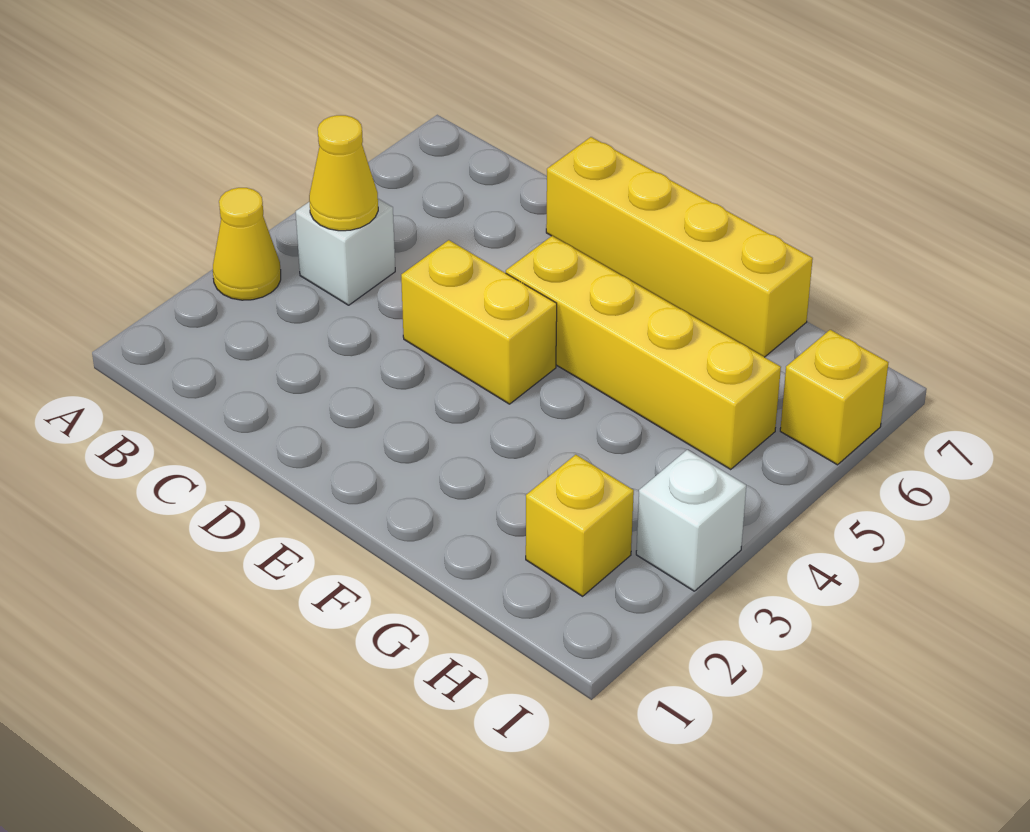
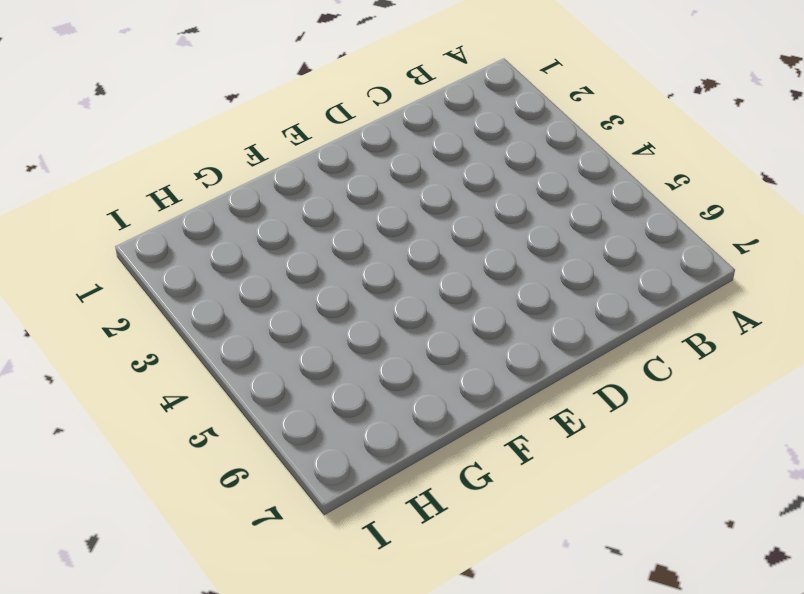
none -> yellow cone A3 level 1
none -> white brick B4 level 1

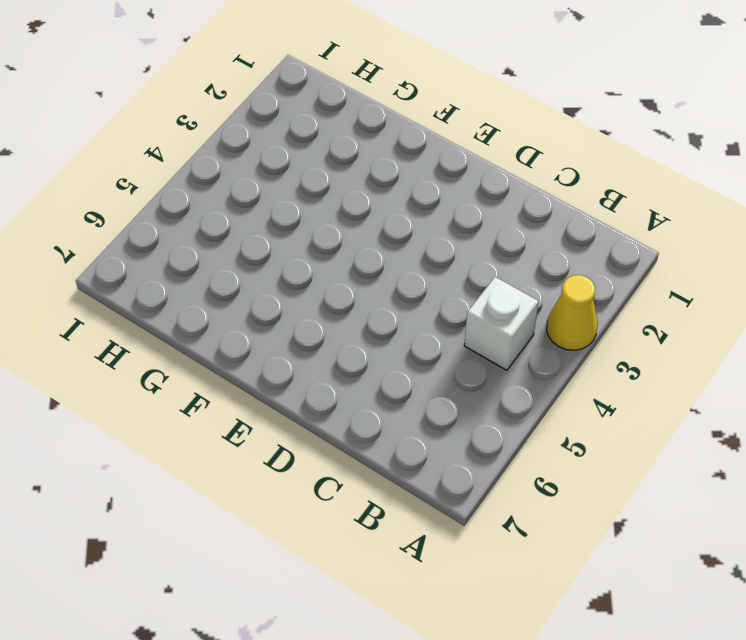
none -> yellow brick D4:E4 level 1
none -> yellow brick D7:G7 level 1

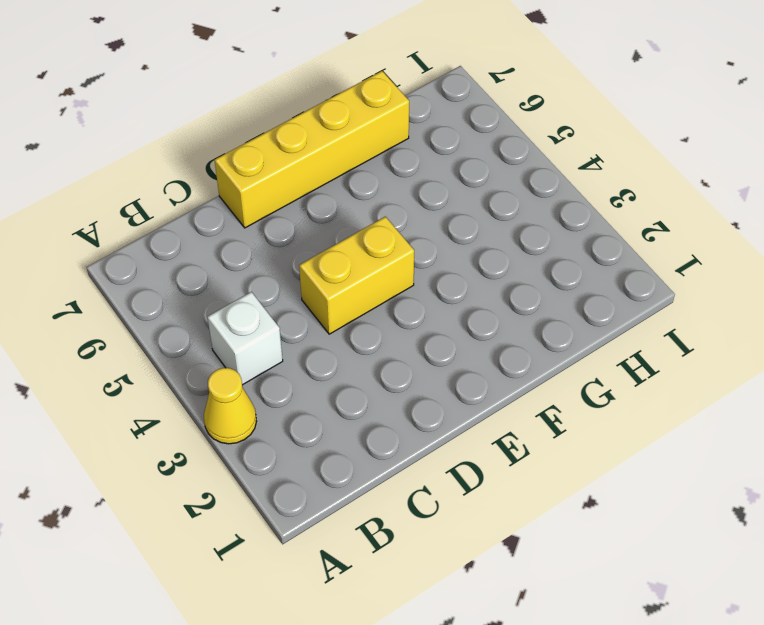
none -> yellow brick E5:H5 level 1
none -> yellow brick H2 level 1

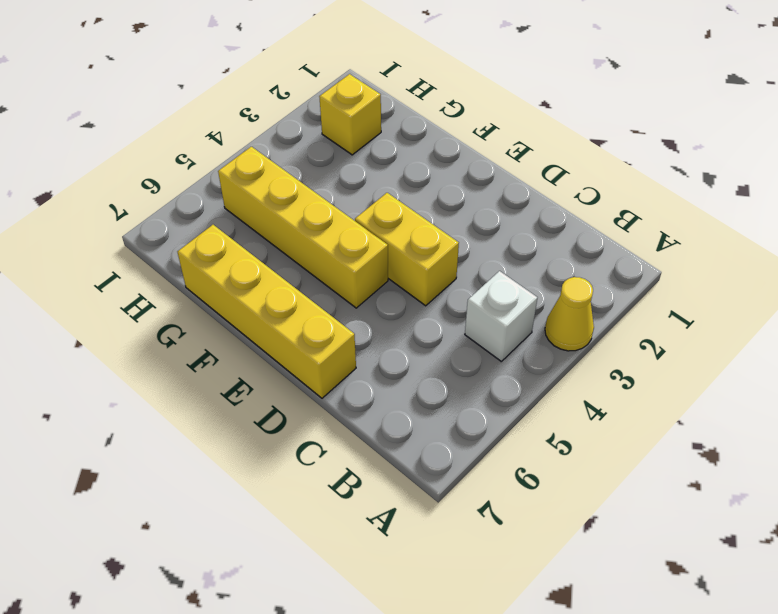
none -> white brick I3 level 1
none -> yellow brick I6 level 1

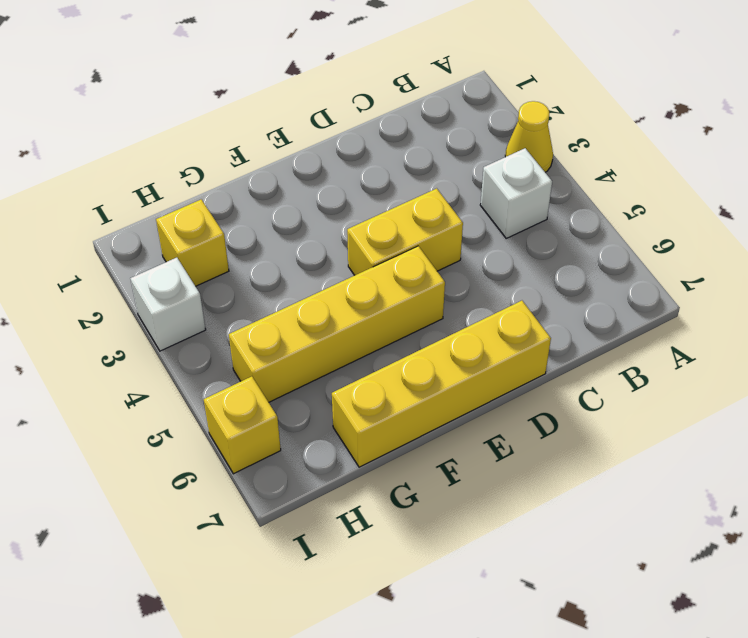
none -> yellow cone B4 level 2

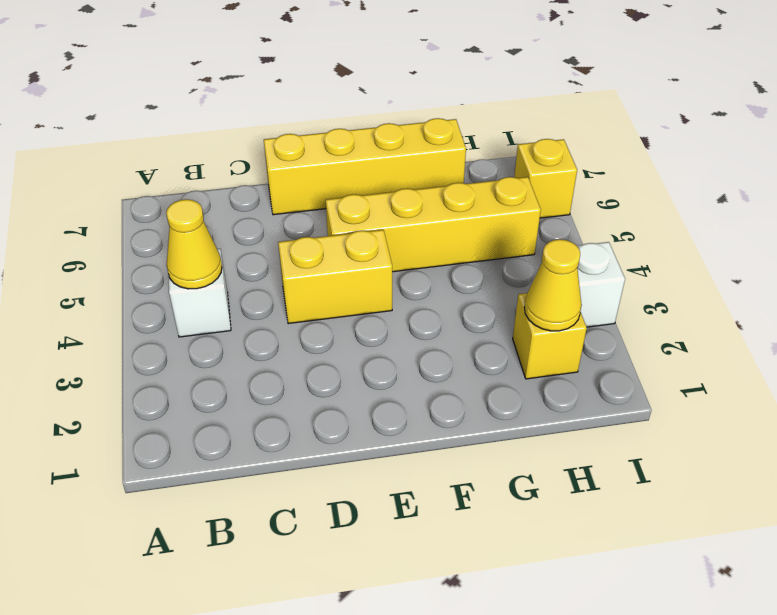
yellow cone H2 level 2 -> yellow cone A3 level 1

